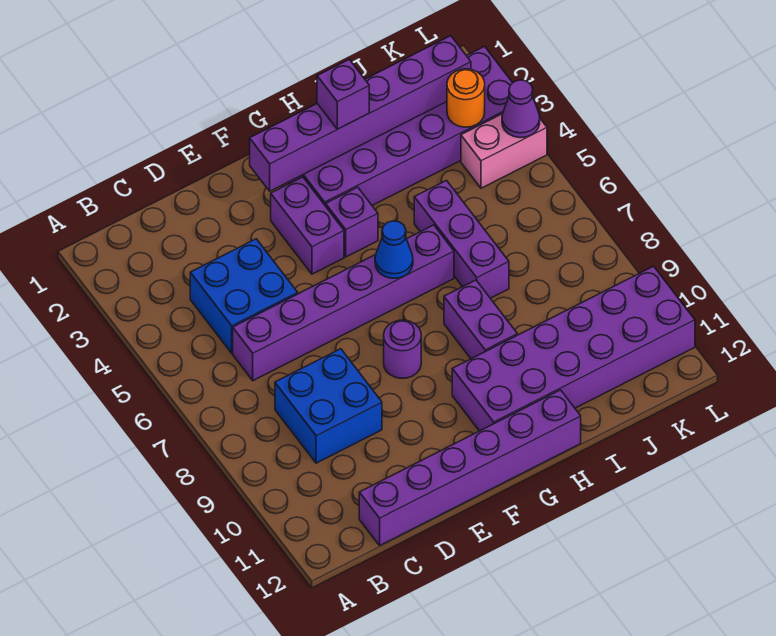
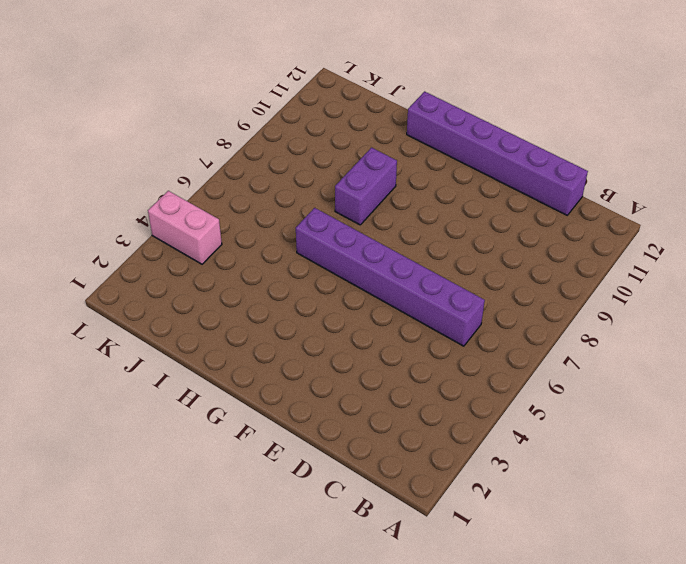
none -> blue brick C4:D5 level 1
none -> blue brick C8:D9 level 1
none -> purple brick F3:F4 level 1

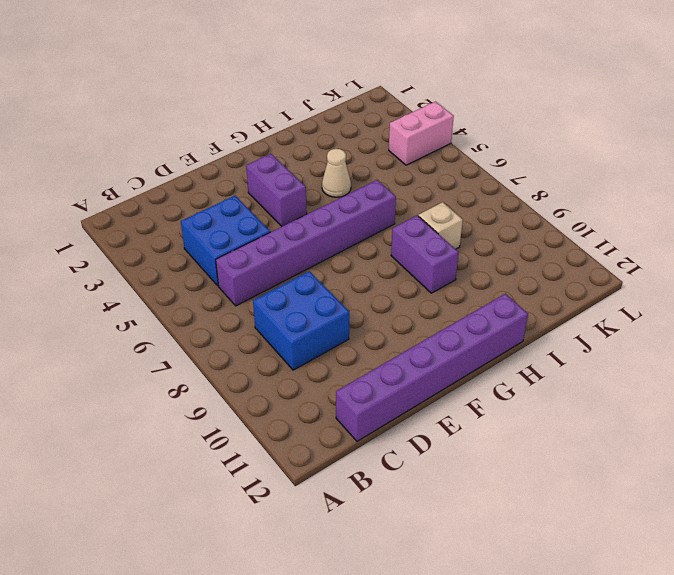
tan cone H4 level 1 -> none
tan brick I8 level 1 -> none
none -> purple round brick F8 level 1
none -> purple brick G2:L3 level 1
none -> purple brick G4 level 1

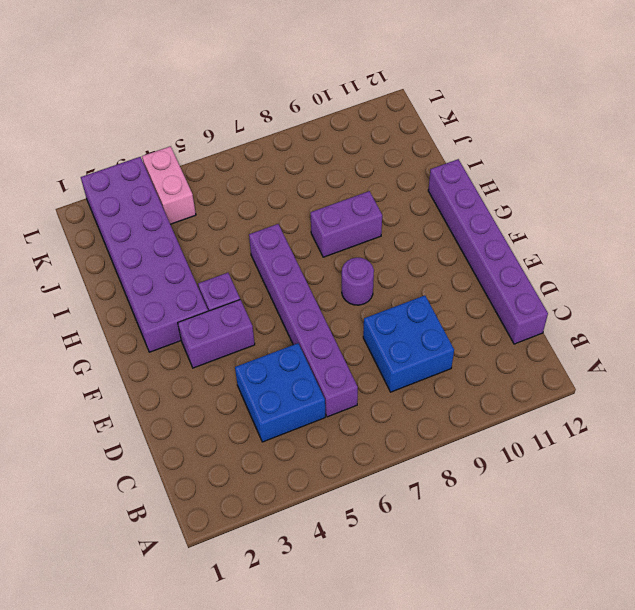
none -> purple brick G10:L11 level 1
none -> purple brick I5:I7 level 1
none -> purple brick F2:K2 level 2

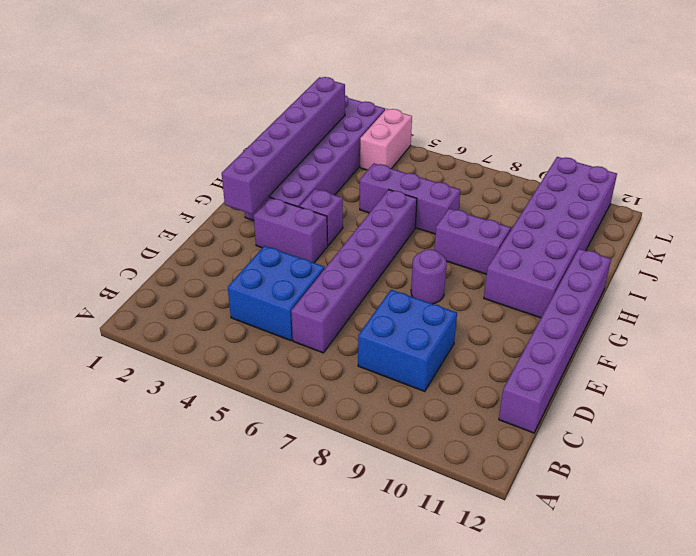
none -> blue cone G6 level 2
none -> orange round brick K3 level 2
none -> purple cone L4 level 2

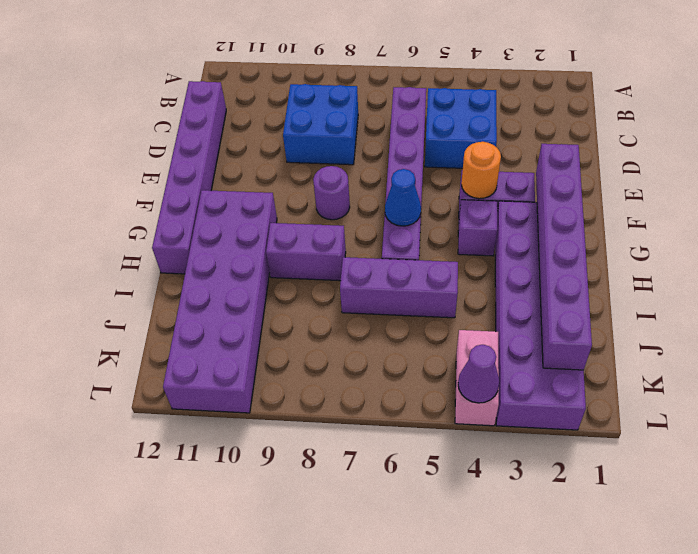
orange round brick F4 level 2 -> orange round brick K3 level 2
none -> purple brick H2 level 3

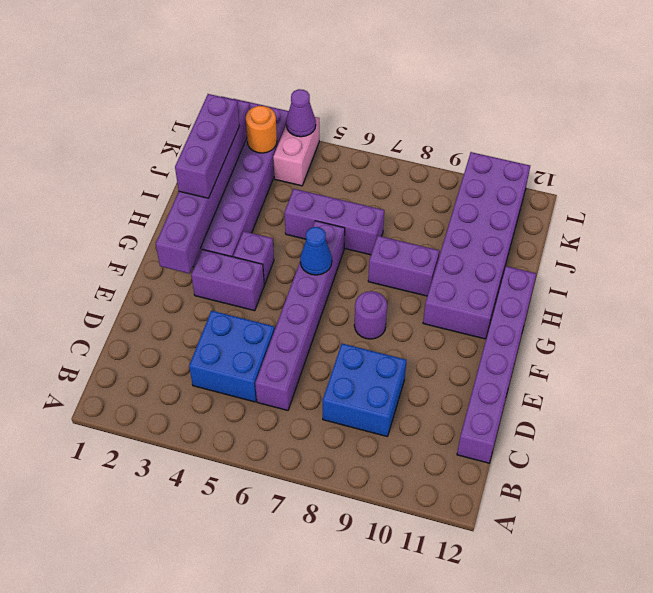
purple brick H2:J2 level 3 -> purple brick H2 level 3

